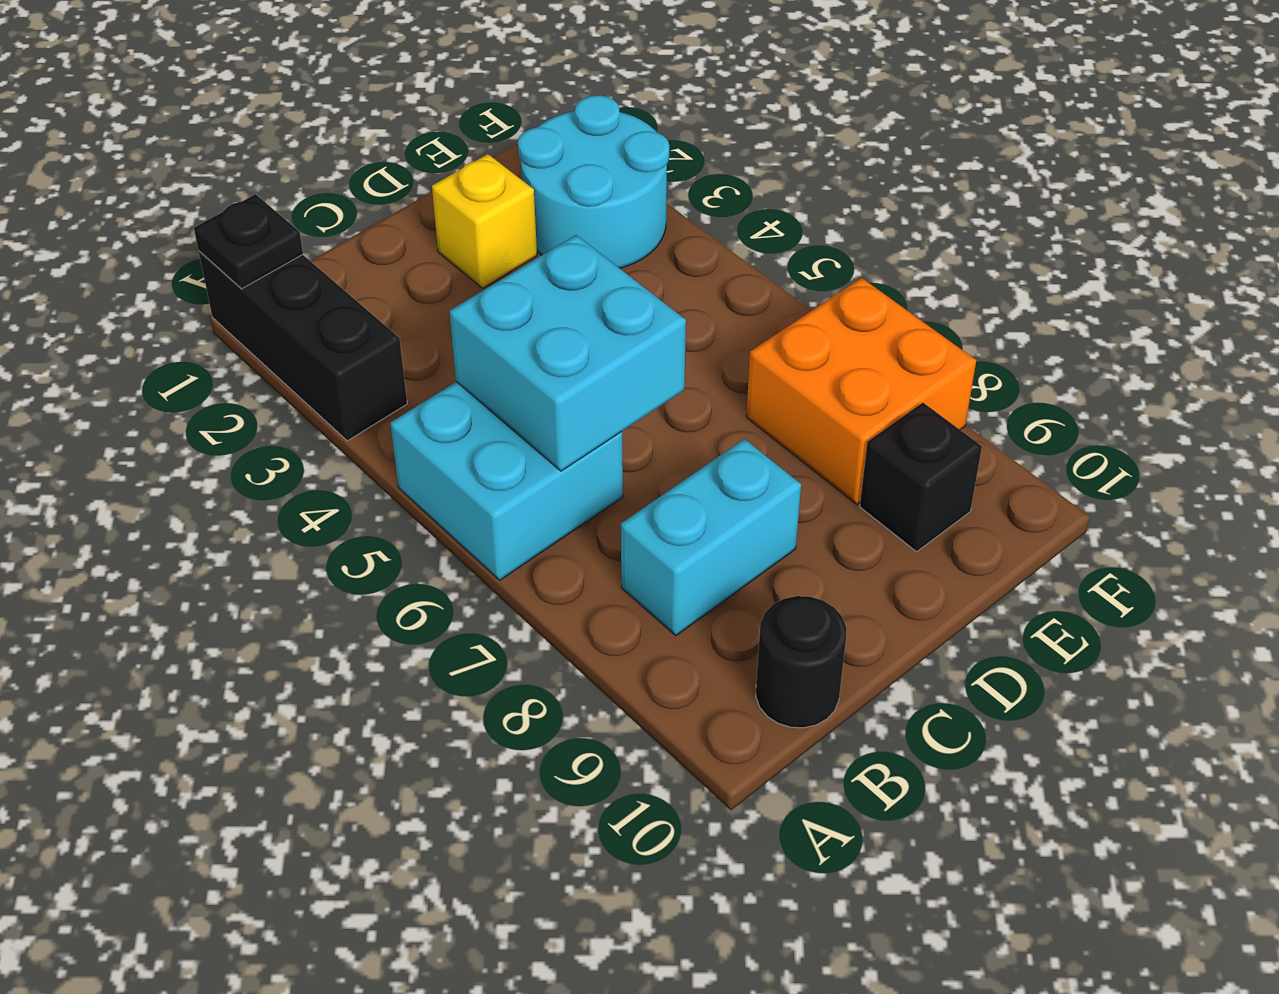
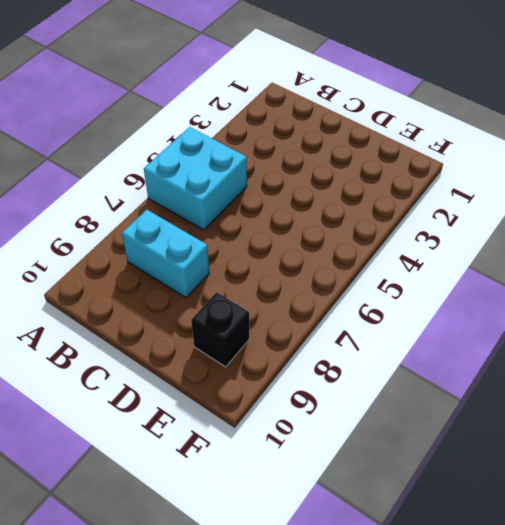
none -> black brick A1:A3 level 1
none -> black round brick B10 level 1

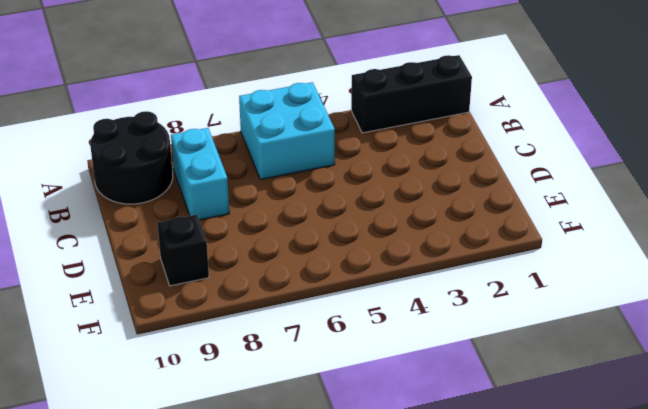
black round brick A9:B10 level 1 -> black round brick B10 level 1
none -> yellow brick D2 level 1
none -> cyan round brick E2:F3 level 1

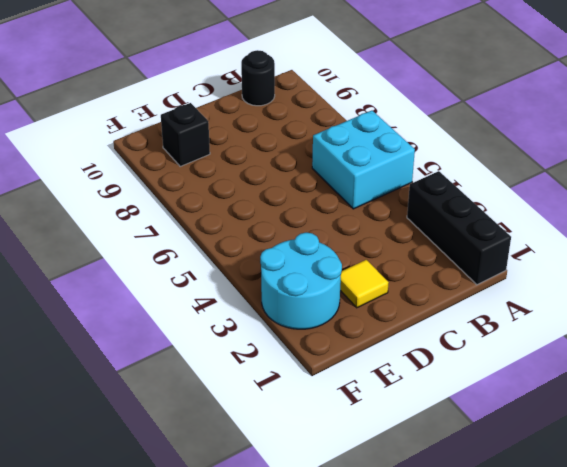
yellow tile D2 level 1 -> yellow brick D2 level 1
none -> cyan brick B8:C8 level 1
none -> orange brick E7:F8 level 1

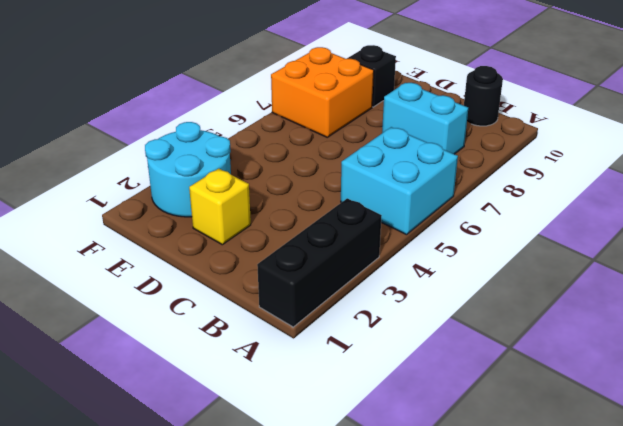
none -> black plate A1 level 2
none -> cyan brick B5:C6 level 2

